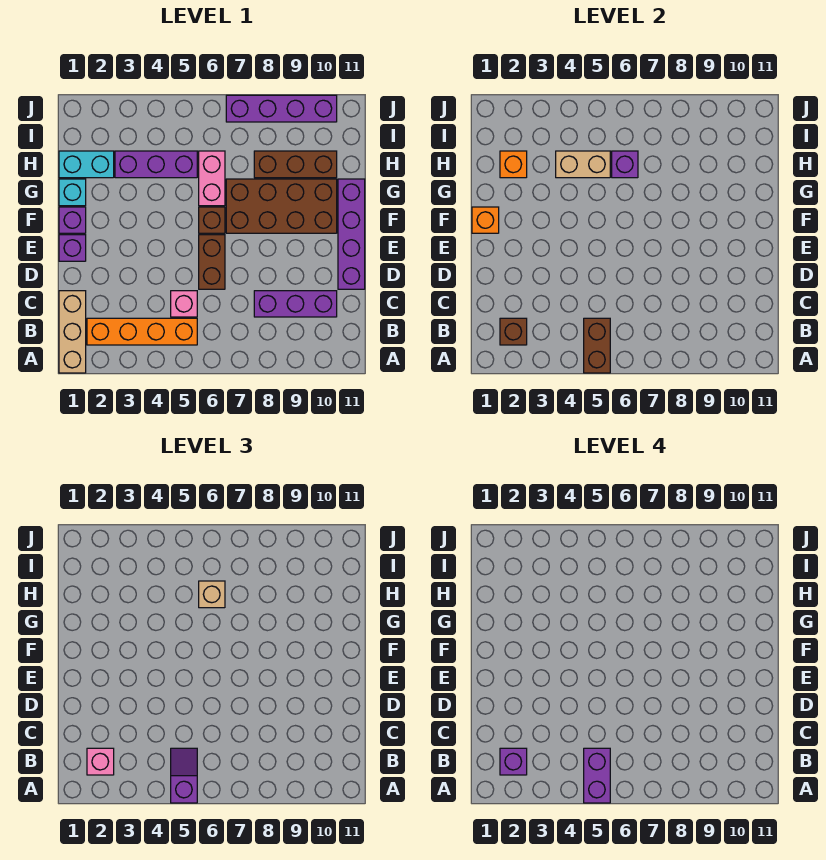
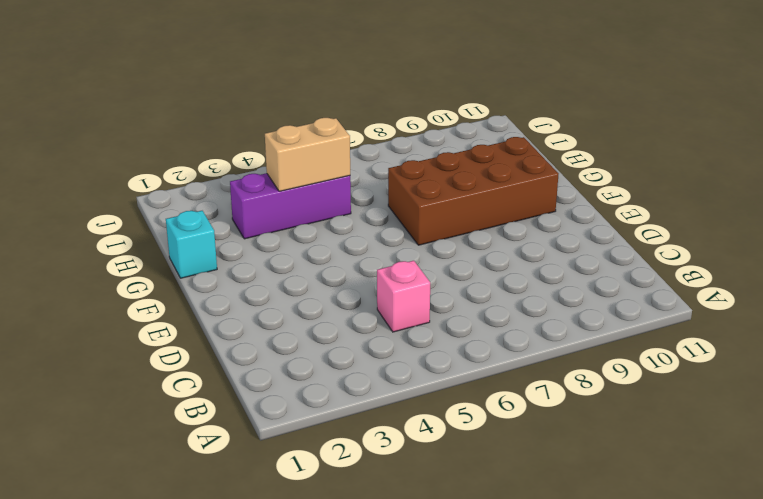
none -> tan brick A1:C1 level 1
none -> orange brick B2:B5 level 1
none -> purple brick C8:C10 level 1

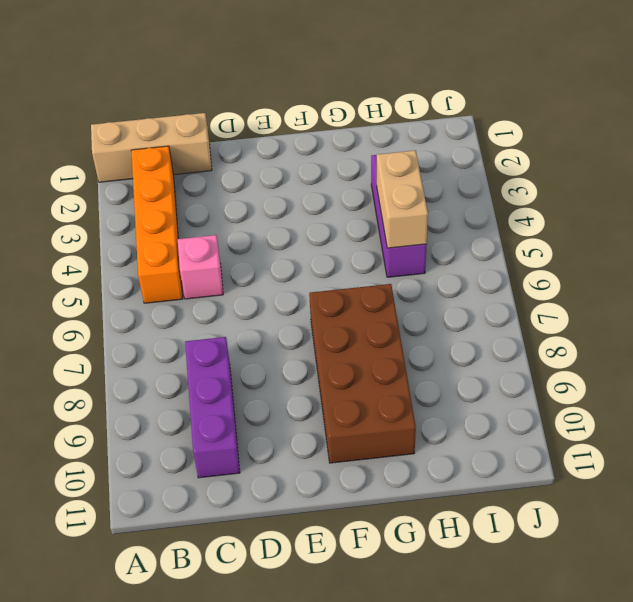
none -> brown brick D6:E6 level 1
none -> purple brick D11:G11 level 1
none -> purple brick E1 level 1

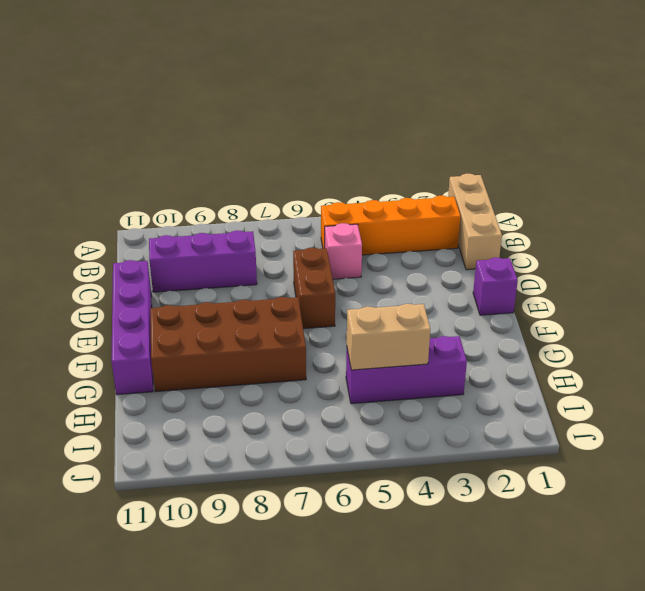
none -> purple brick F1 level 1
none -> brown brick F6 level 1
none -> cyan brick G1 level 1

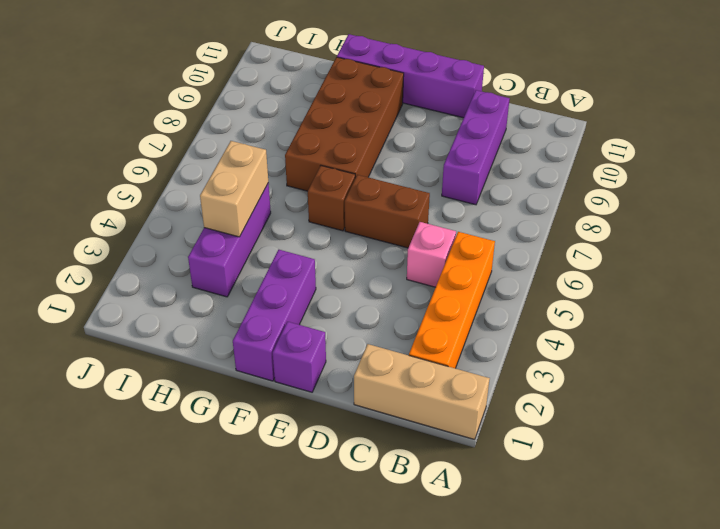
purple brick F1:F3 level 1 -> purple brick F1 level 1
none -> cyan brick G1 level 1
none -> pink brick G6:H6 level 1
none -> cyan brick H1:H2 level 1

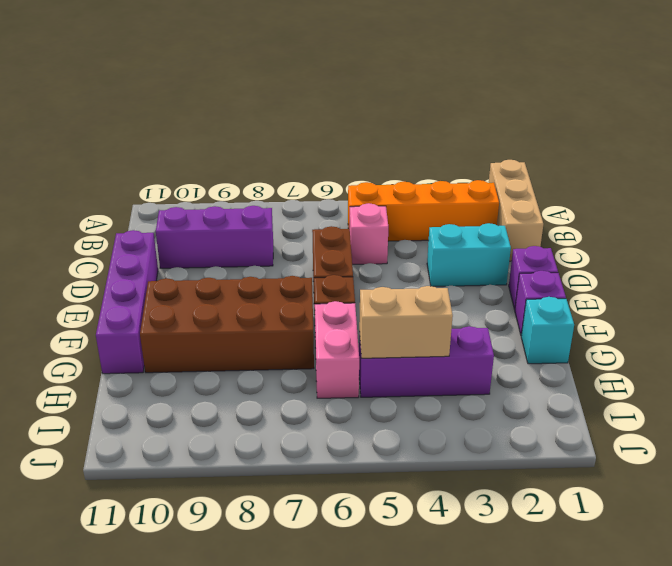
cyan brick D2:D3 level 1 -> cyan brick H1:H2 level 1
none -> brown brick H8:H10 level 1
none -> purple brick J7:J10 level 1
none -> brown brick A5:B5 level 2

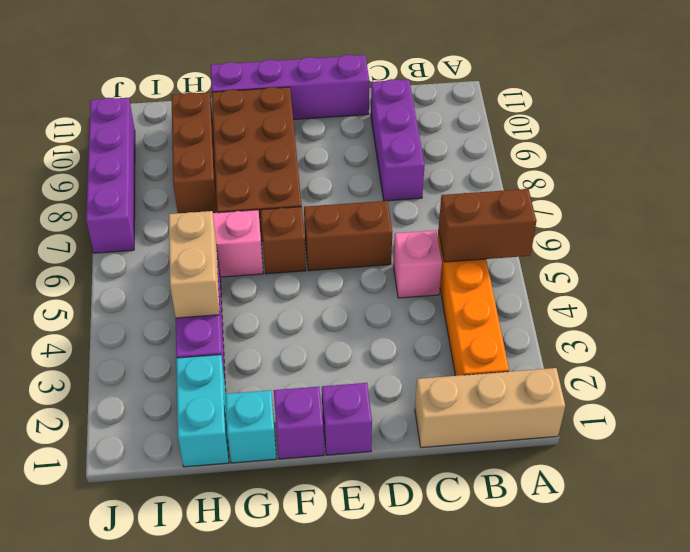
none -> brown brick B2 level 2
none -> orange brick F1 level 2
none -> orange brick H2 level 2

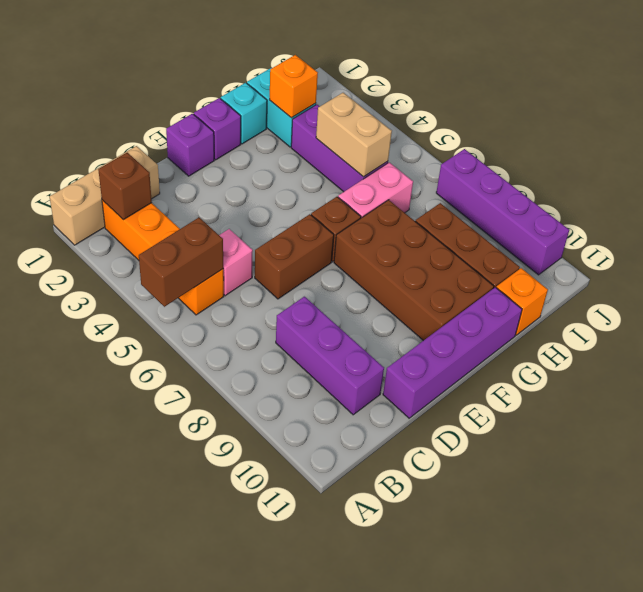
orange brick H11 level 1 -> orange brick F1 level 2
none -> purple brick H6 level 2
none -> purple slope A5:B5 level 3 top A
none -> pink brick B2 level 3

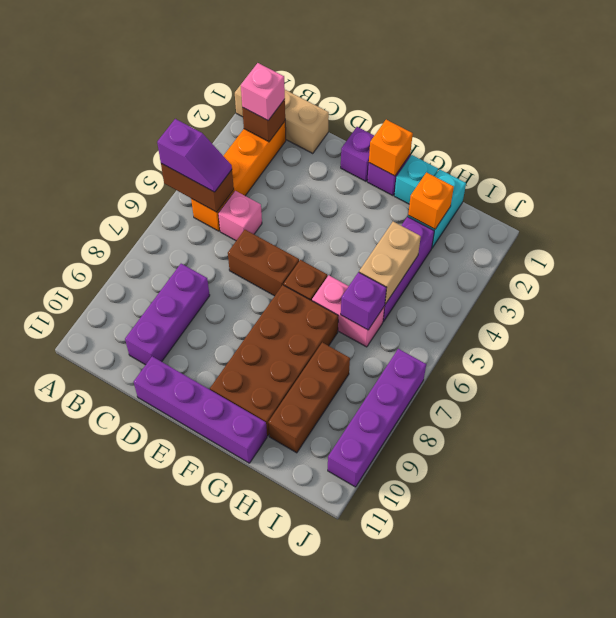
none -> tan brick H6 level 3
none -> purple brick A5:B5 level 4
none -> purple brick B2 level 4

